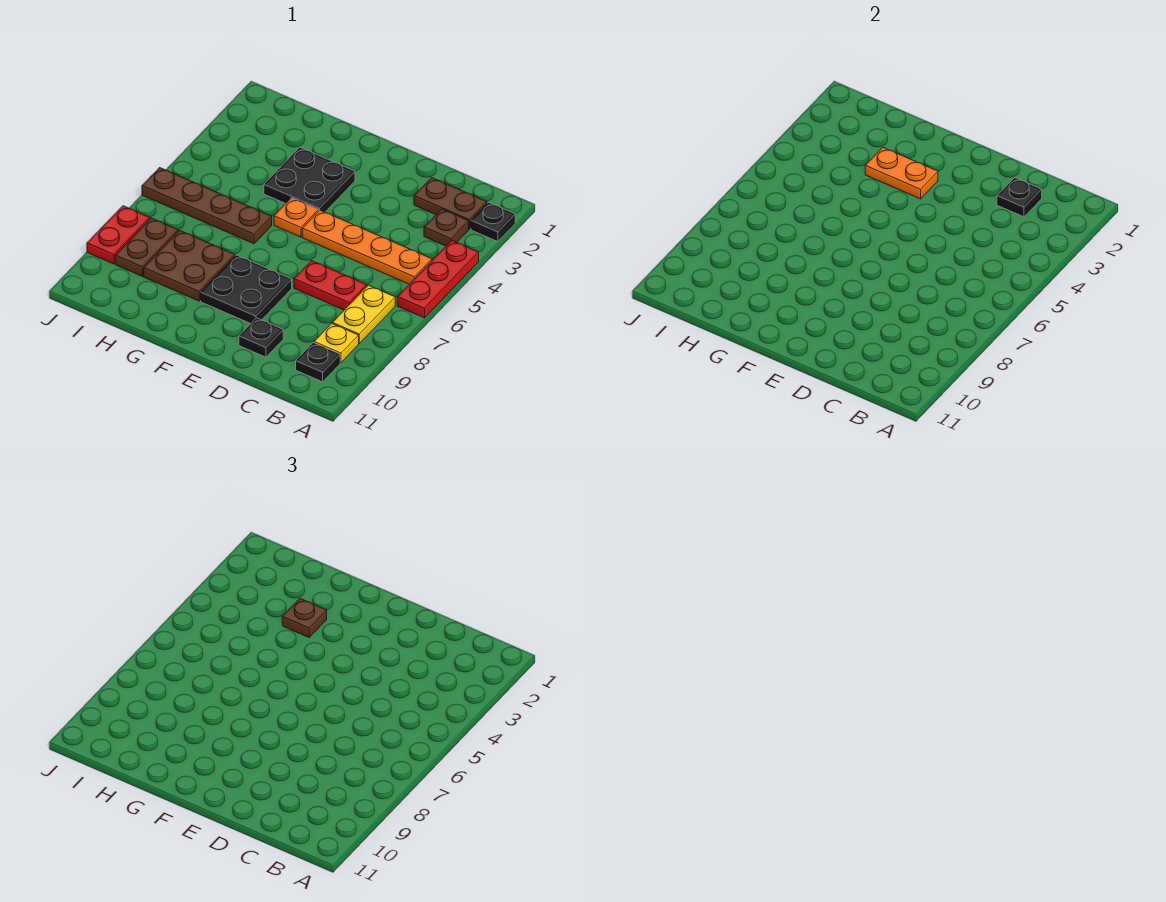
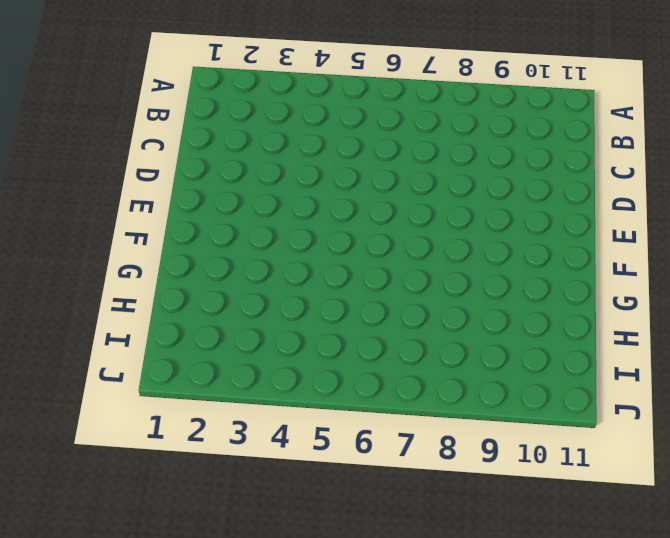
none -> black plate A2 level 1
none -> red plate A4:A6 level 1
none -> brown plate B2:C2 level 1

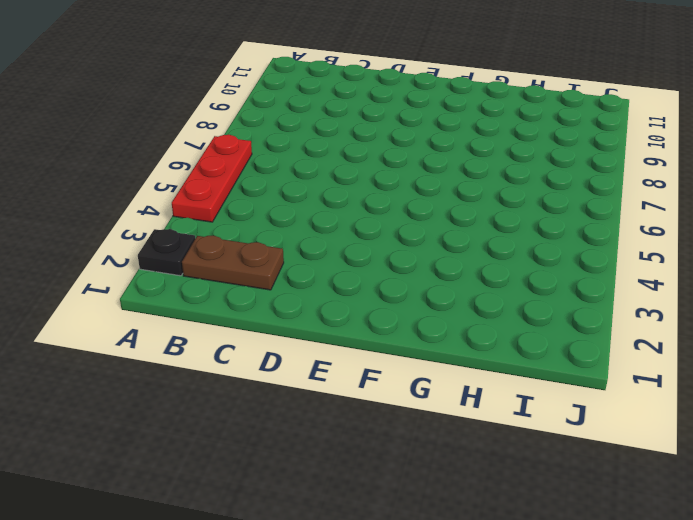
none -> brown plate B3 level 1
none -> orange plate B5:E5 level 1
none -> yellow plate B7:B8 level 1

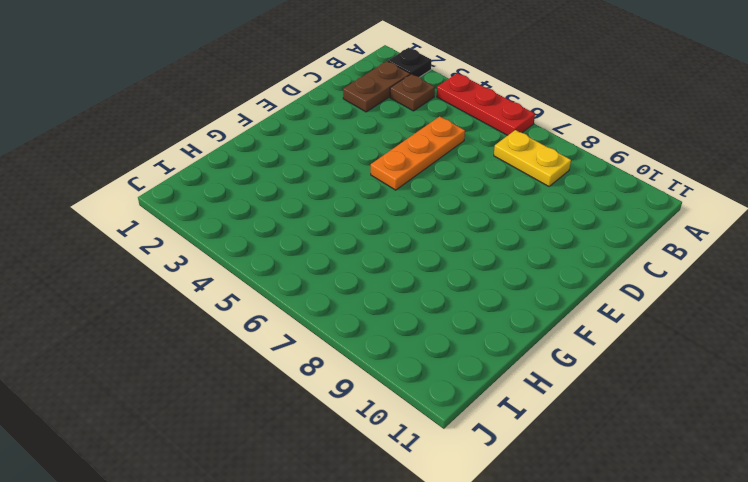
orange plate C5:E5 level 1 -> orange plate B5:E5 level 1
none -> yellow plate B9 level 1
none -> black plate B10 level 1
none -> red plate C7:D7 level 1

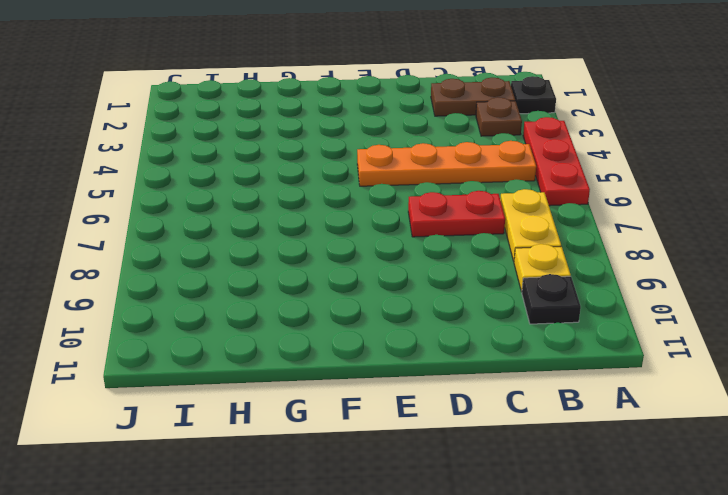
none -> black plate D10 level 1
none -> black plate E8:F9 level 1
none -> black plate F3:G4 level 1

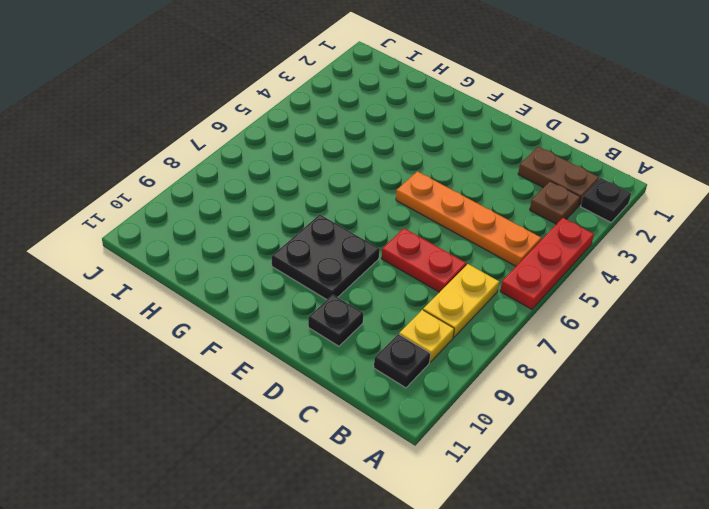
none -> black plate F3:G4 level 1
none -> orange plate F5 level 1
none -> brown plate G6:J6 level 1

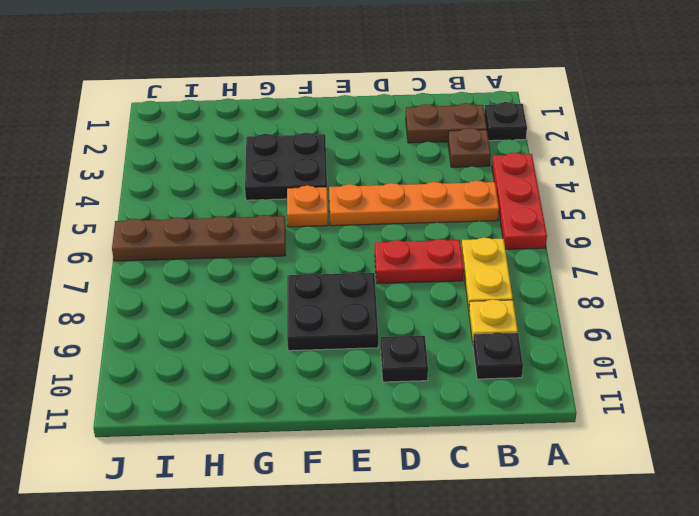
none -> brown plate G8:H9 level 1
none -> brown plate I8:I9 level 1
none -> red plate J8:J9 level 1

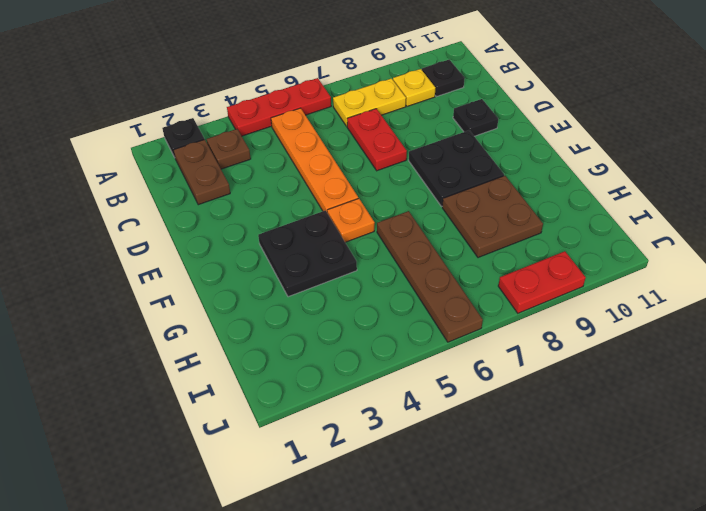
none -> brown plate I8:I9 level 1
none -> black plate C2 level 2
none -> orange plate F3:G3 level 2

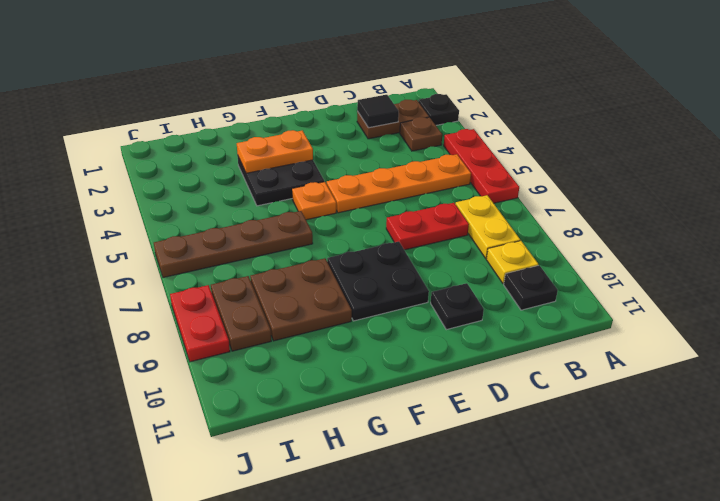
black tile C2 level 2 -> black plate C2 level 2
none -> brown plate G3 level 3

